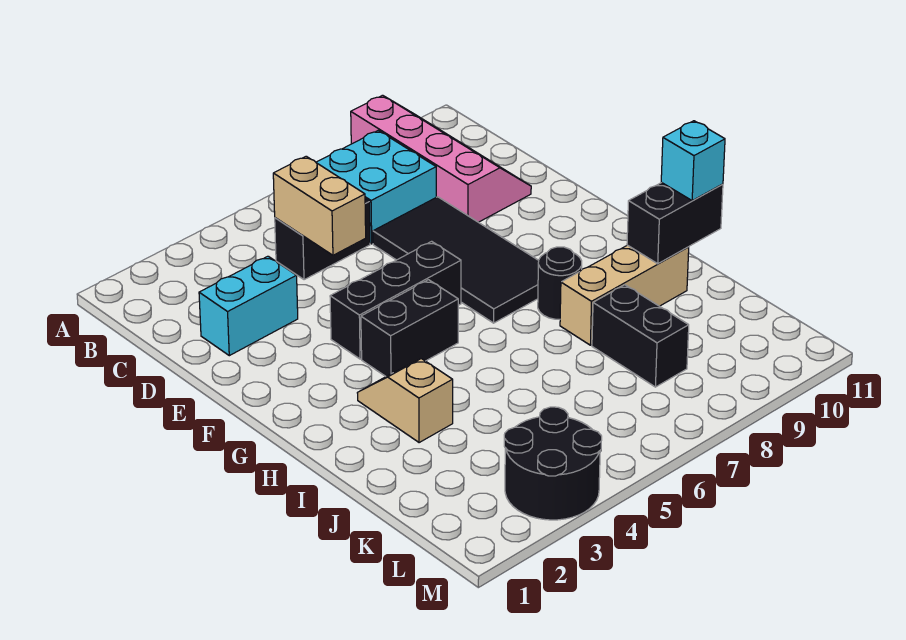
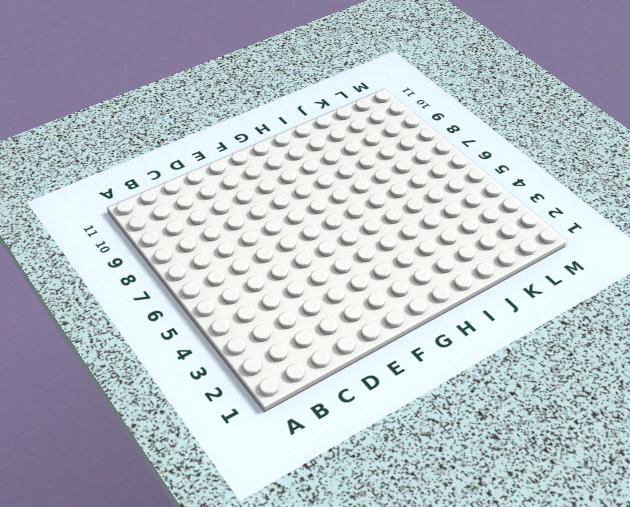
none -> pink slope A9:D10 level 1 top 9
none -> cyan brick B7:C8 level 1
none -> black brick C5:C6 level 1

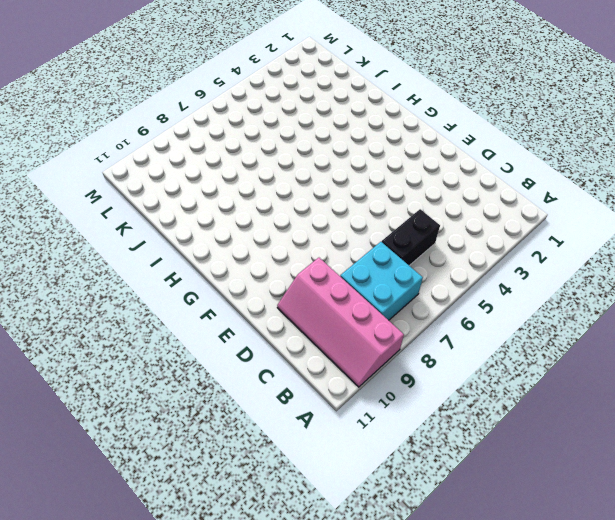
none -> cyan brick D2:D3 level 1
none -> black tile D7:G8 level 1
none -> black brick F4:F6 level 1

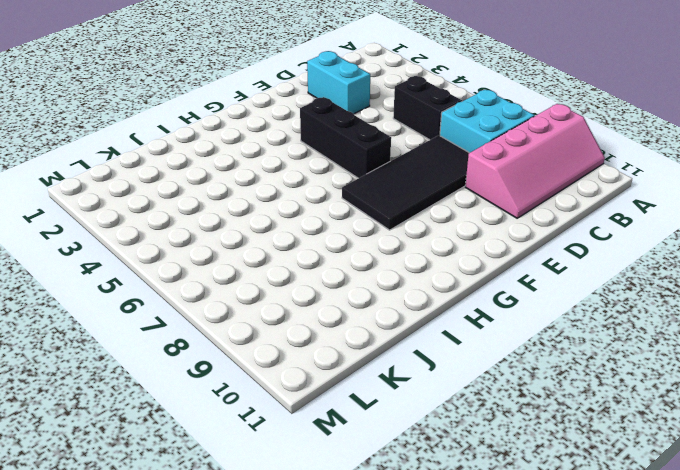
none -> black brick G4:G5 level 1
none -> tan slope H3:I3 level 1 top I
none -> black round brick H8 level 1

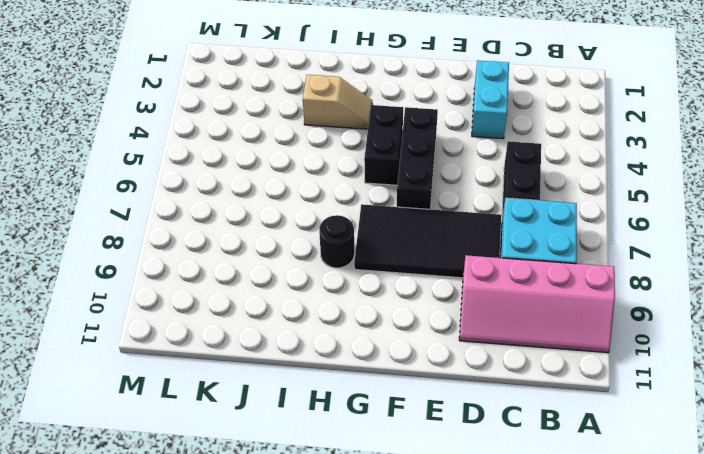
none -> tan brick I8:I10 level 1
none -> black brick J8:K8 level 1
none -> black round brick L3:M4 level 1

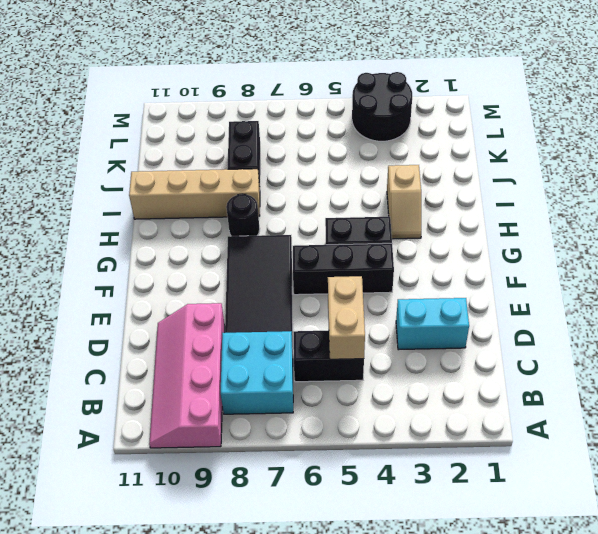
tan brick I8:I11 level 1 -> tan brick I8:I10 level 1
none -> black brick I10:I11 level 2
none -> cyan brick I11 level 3

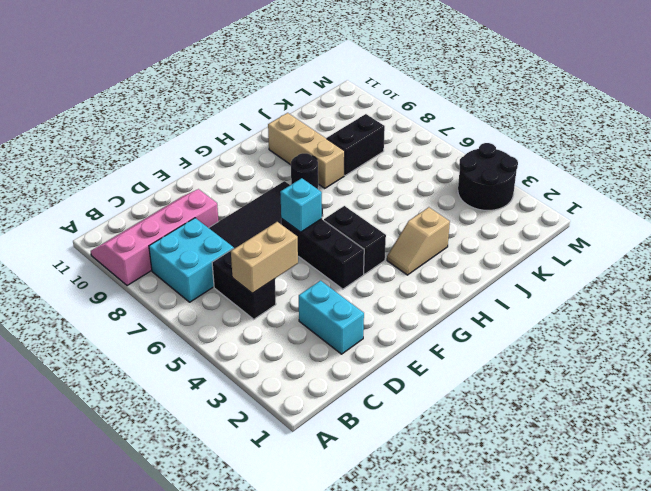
cyan brick F6 level 2 -> cyan brick I11 level 3
none -> black brick I10:I11 level 2

